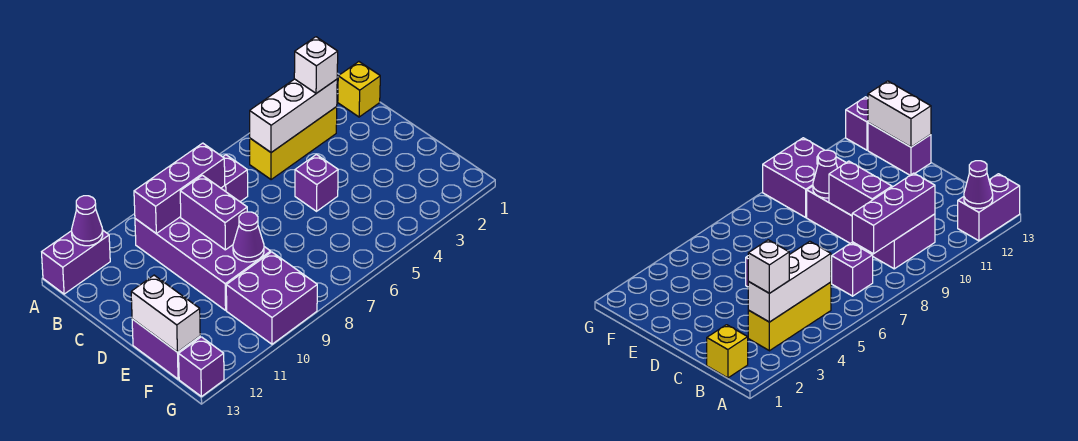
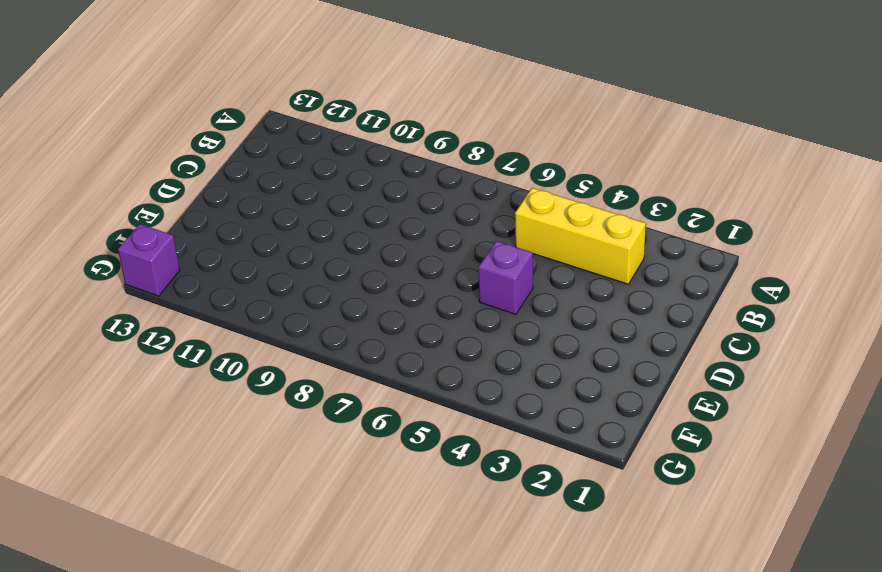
none -> purple brick A12:A13 level 1
none -> yellow brick B1 level 1
none -> purple brick B7 level 1

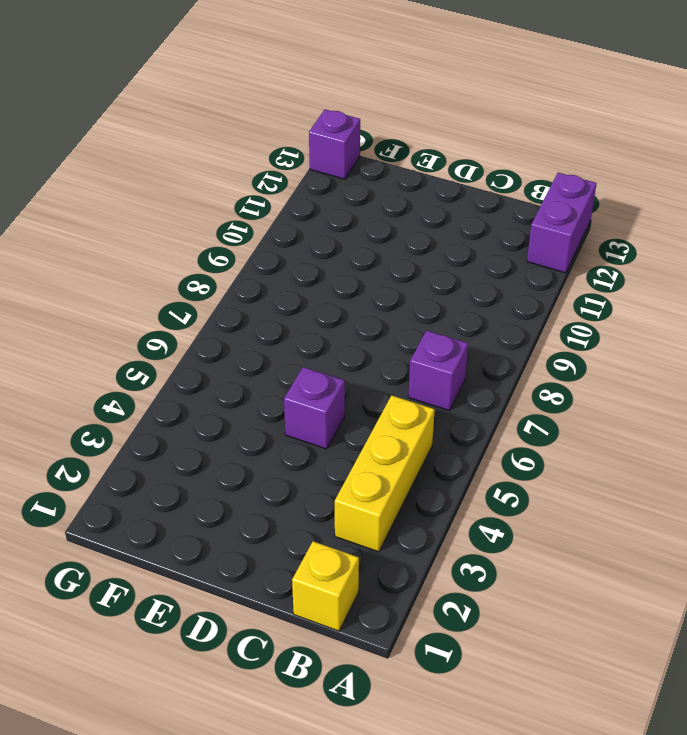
none -> purple brick B9:E10 level 1
none -> purple brick E13:F13 level 1
none -> purple brick F9:G10 level 1

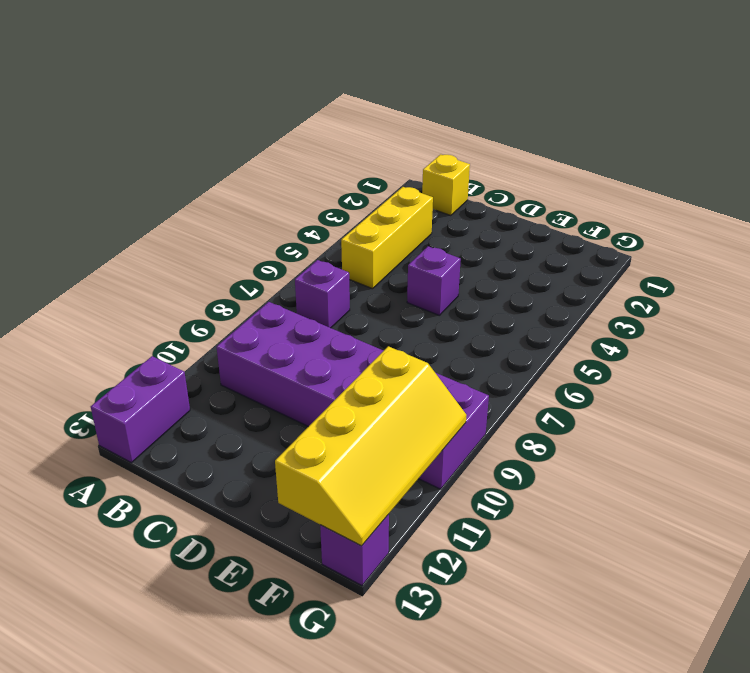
yellow slope F10:G13 level 2 top F -> white brick E13:F13 level 2
none -> purple brick E13:F13 level 1
none -> purple cone A12 level 2
none -> white brick B3:B5 level 2

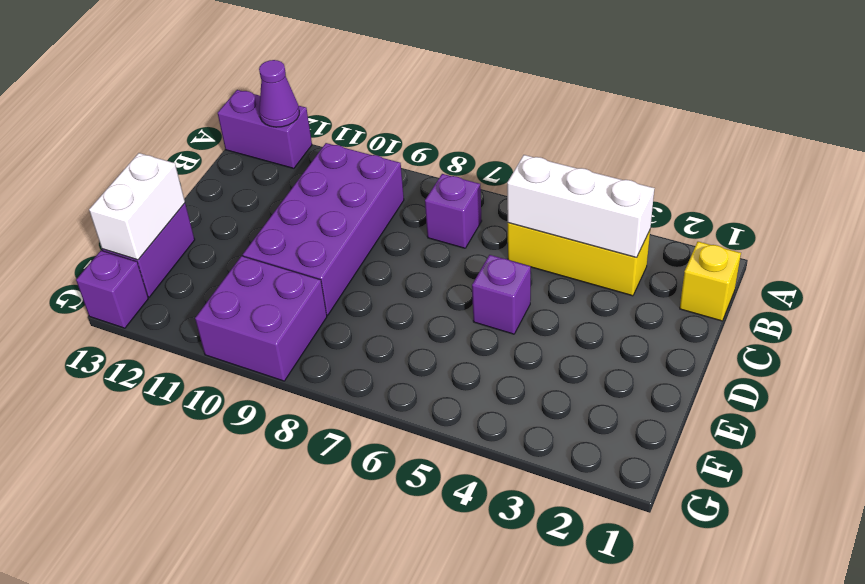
none -> purple brick B8:B10 level 2
none -> purple brick C9:D9 level 2
none -> purple cone E9 level 2

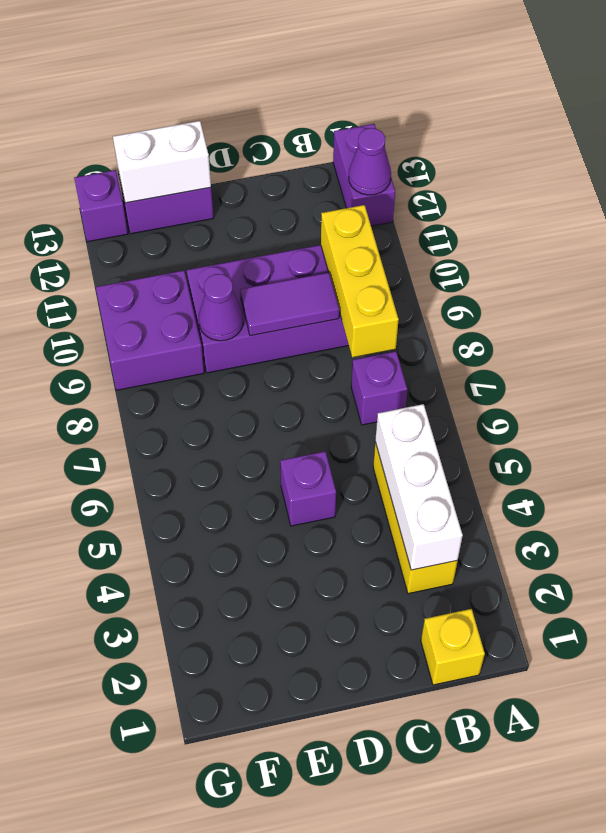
yellow brick B8:B10 level 2 -> purple brick B8:B10 level 2
purple tile C9:D9 level 2 -> purple brick C9:D9 level 2
none -> white brick B3 level 3

